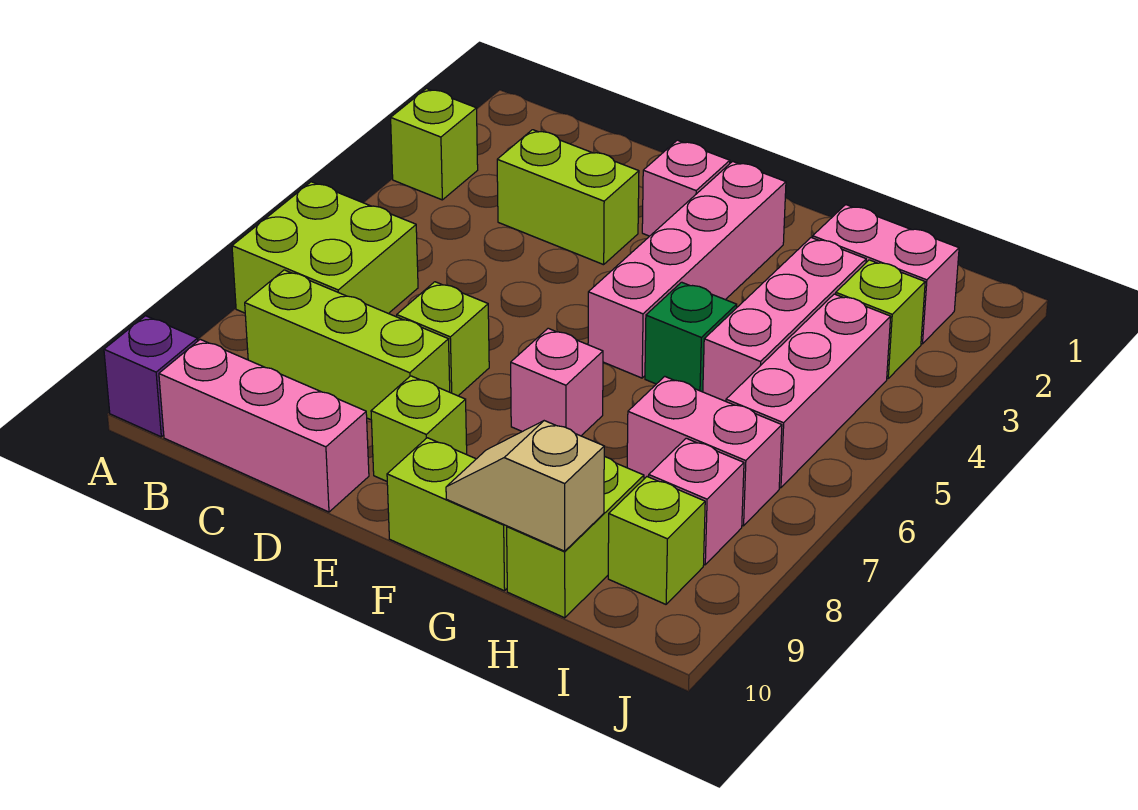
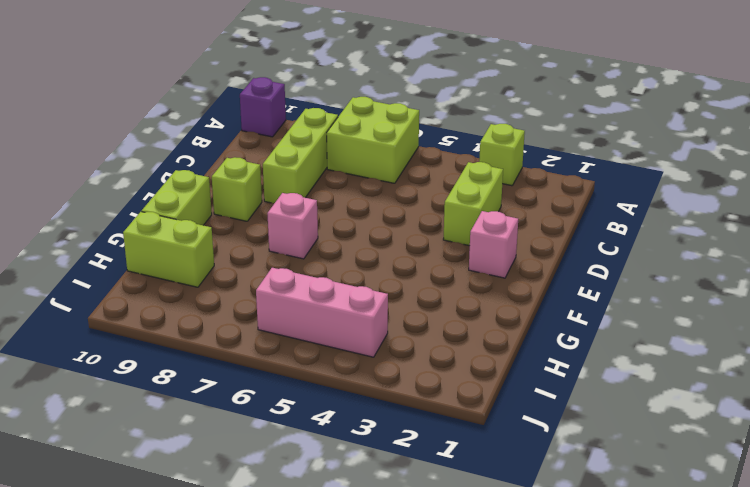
none -> pink brick B10:D10 level 1
none -> lime brick D7 level 1
none -> pink brick F2:F5 level 1

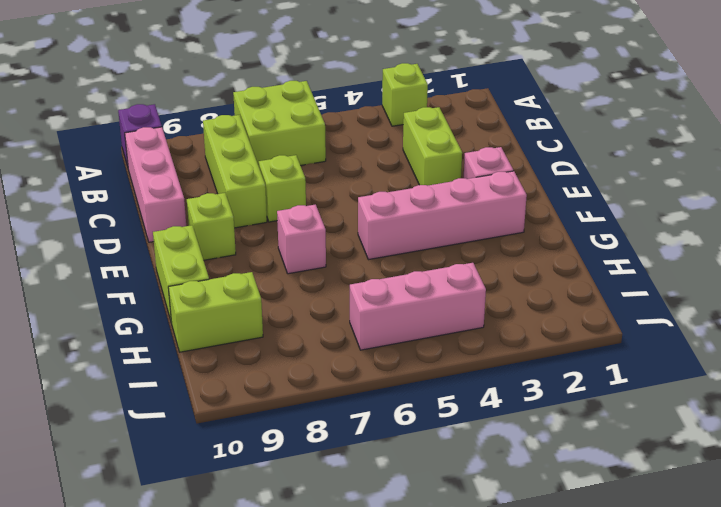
none -> green brick G5 level 1
none -> pink brick H2:I2 level 1
none -> pink brick H3:H5 level 1

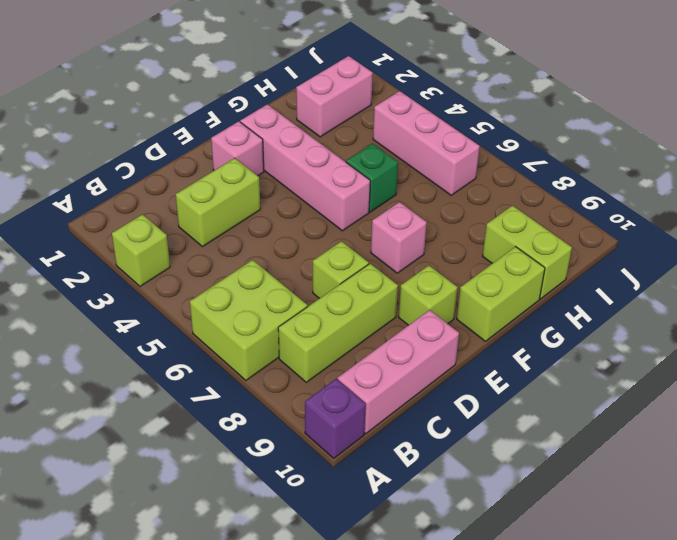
none -> pink brick H3:H5 level 1
none -> pink brick H7:I7 level 1
none -> lime brick I3 level 1

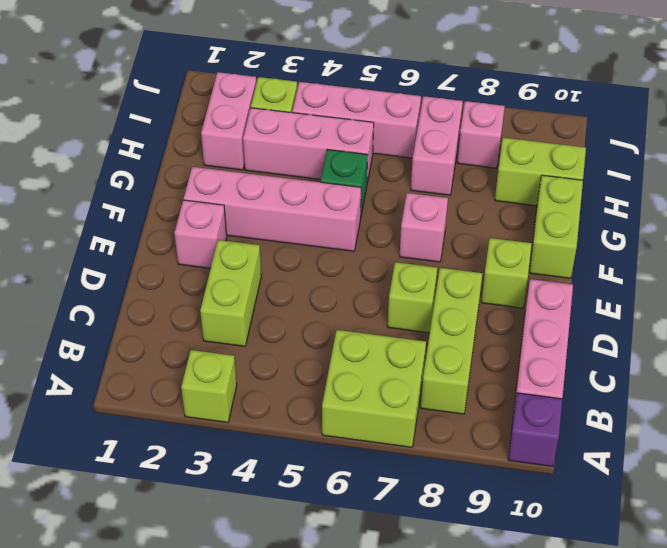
none -> lime brick I9 level 1
none -> tan slope G10:H10 level 2 top H

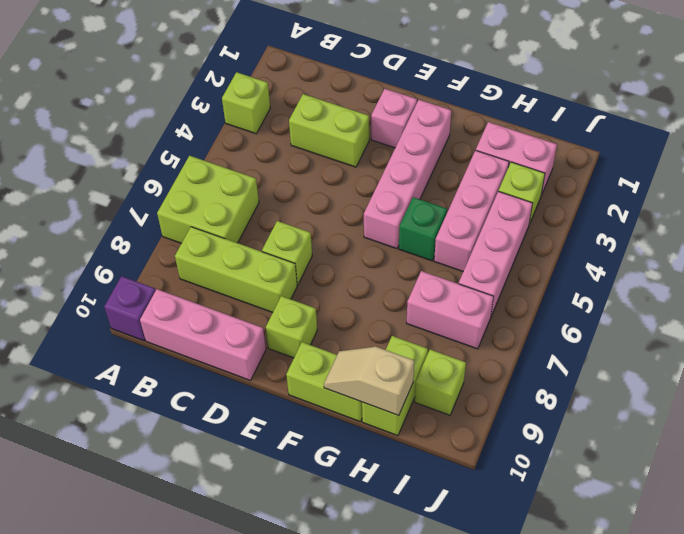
none -> pink brick F7 level 1
none -> pink brick I8 level 1

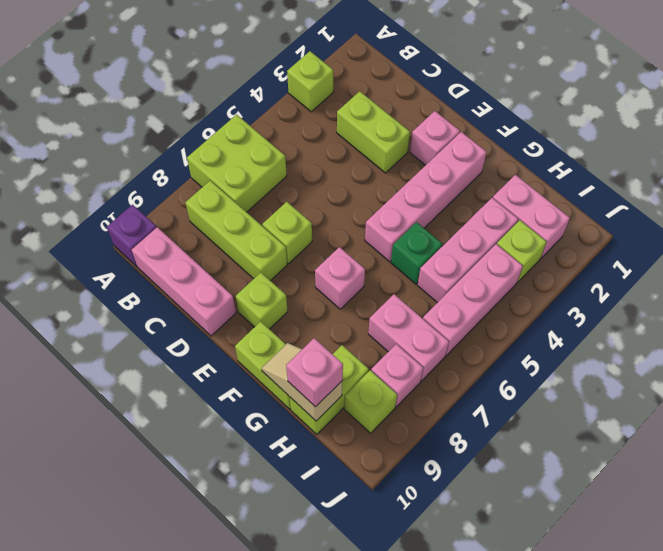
pink brick H10 level 3 -> none

